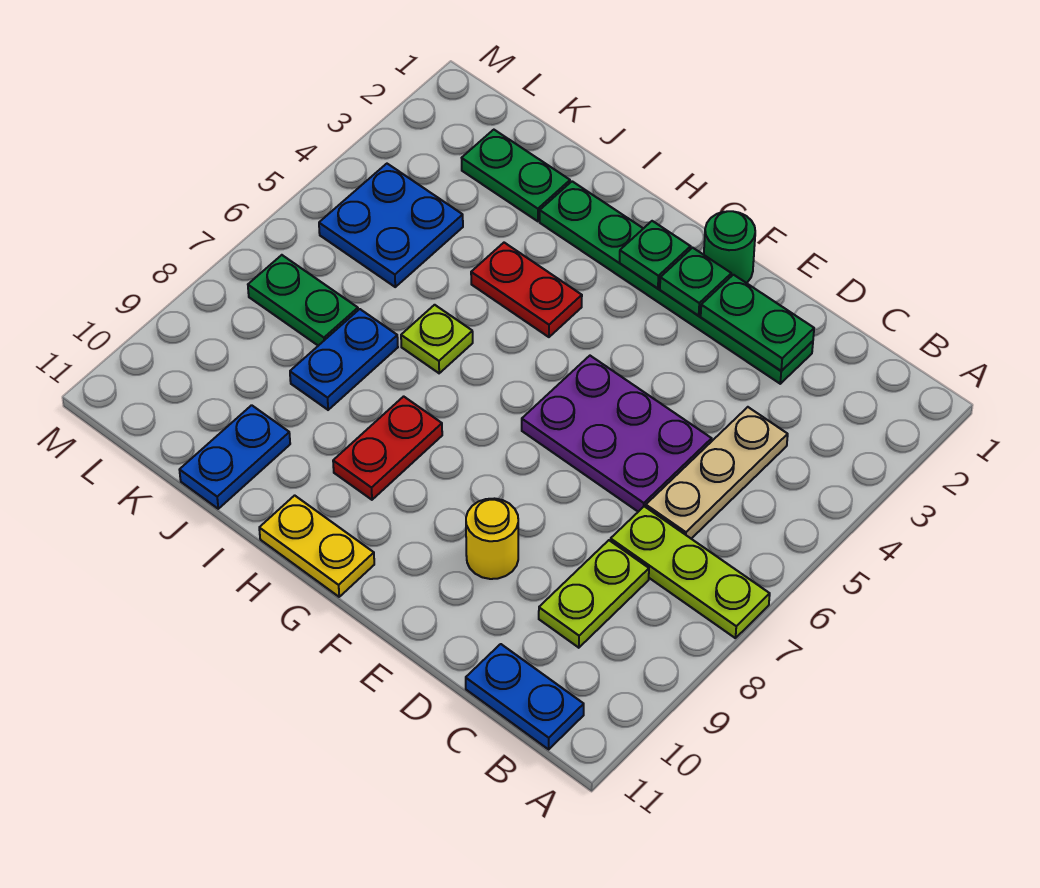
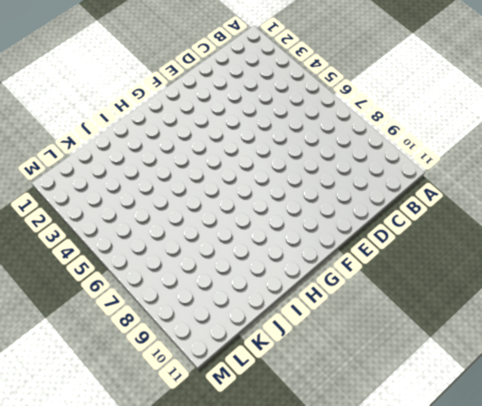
none -> lime plate A7:C7 level 1
none -> blue plate B11:C11 level 1
none -> tan plate C4:C6 level 1

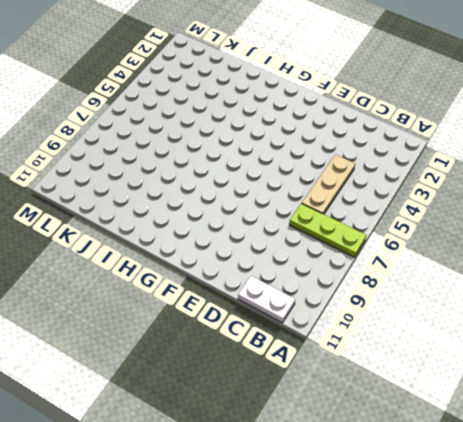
white plate B11:C11 level 1 -> blue plate B11:C11 level 1
none -> lime plate C8:C9 level 1
none -> green plate D2:I2 level 1
none -> purple plate D5:F6 level 1

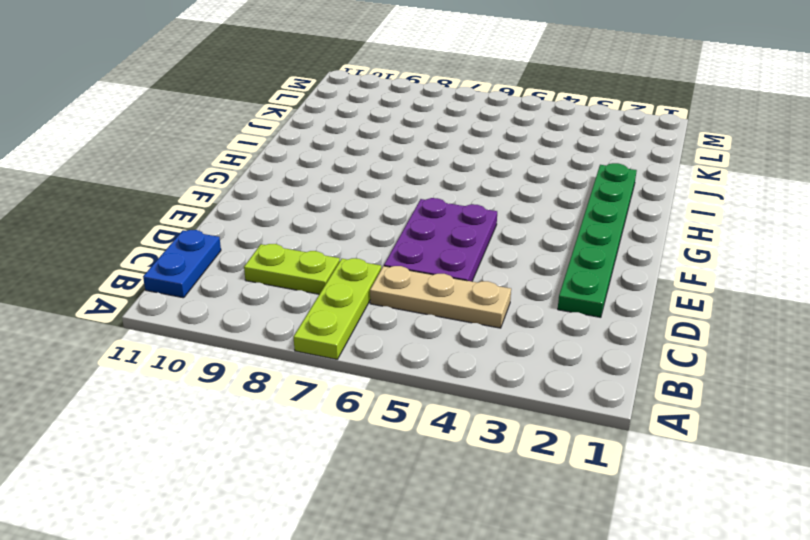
none -> yellow round brick E9 level 1
none -> green round brick F1 level 1
none -> yellow plate G11:H11 level 1

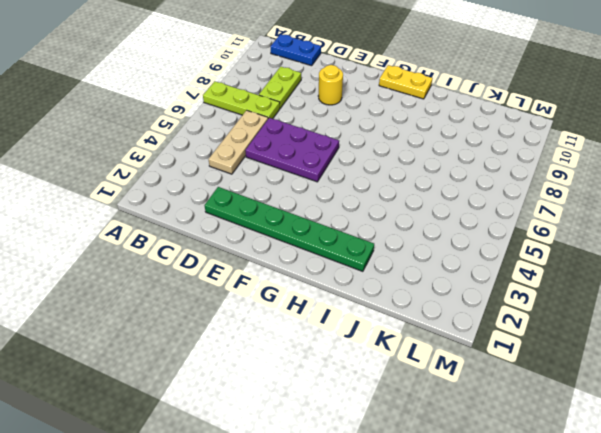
none -> green round brick F1 level 1
none -> red plate H4:I4 level 1
none -> red plate H8:H9 level 1

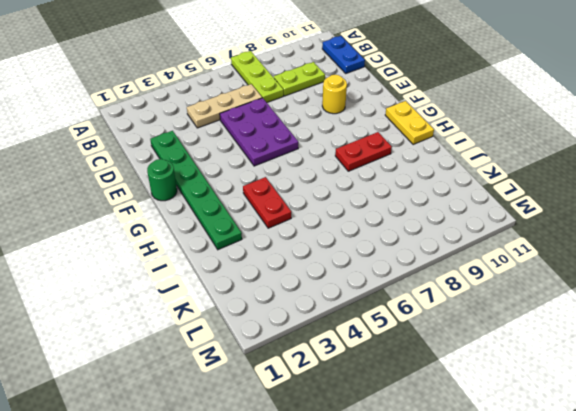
none -> lime plate I6 level 1
none -> green plate J2:K2 level 1
none -> blue plate J7:J8 level 1

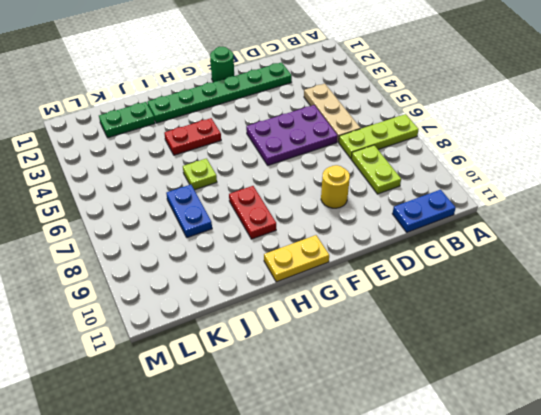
none -> blue plate J10:J11 level 1
none -> blue plate K4:L5 level 1
none -> green plate K7:L7 level 1

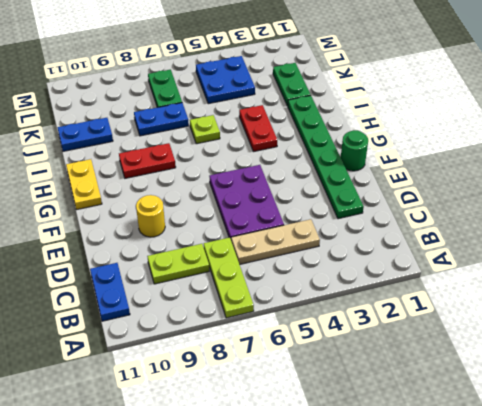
none -> green plate D2:E2 level 2
none -> green plate F2 level 2
none -> green plate G2 level 2

